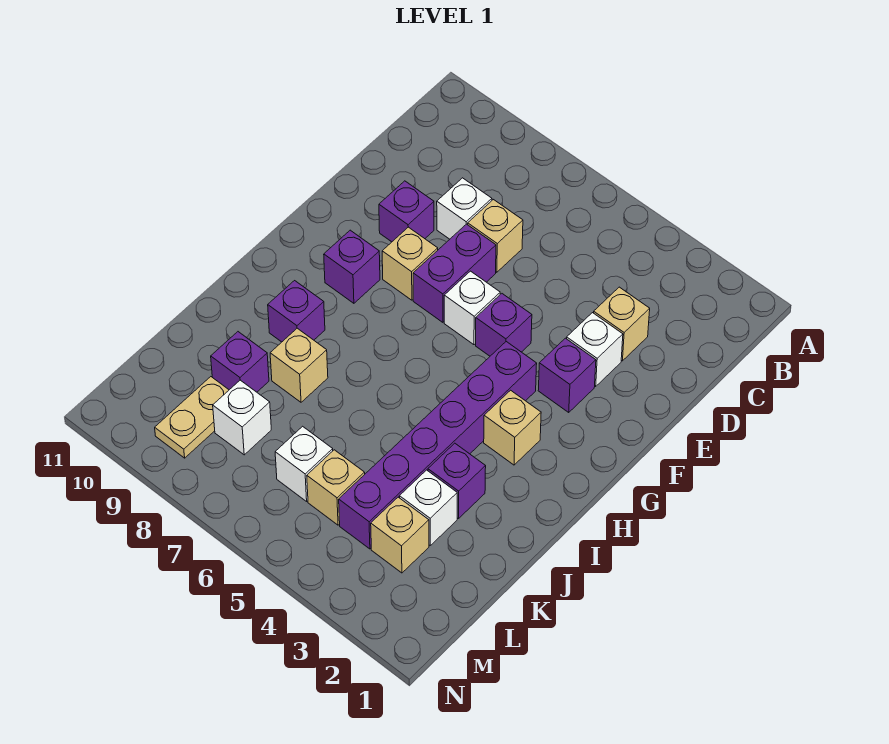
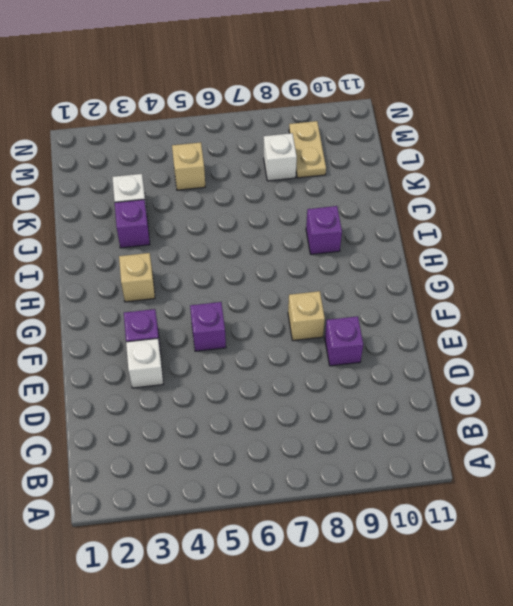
none -> tan brick D3 level 1
none -> tan brick D7 level 1
none -> white brick D8 level 1

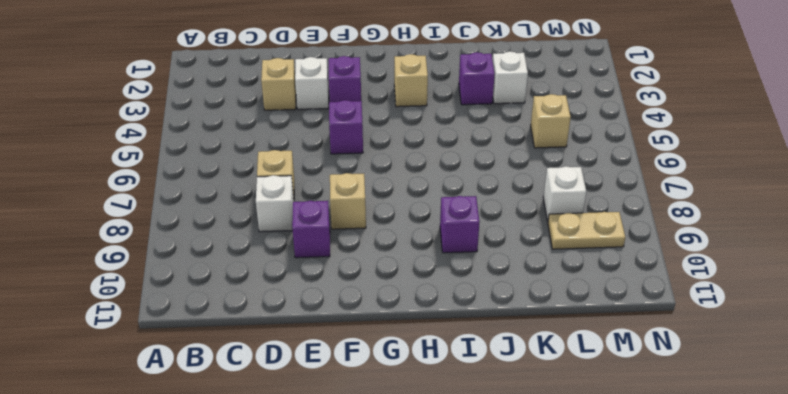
none -> purple brick E7:F7 level 1
none -> white brick F6 level 1
none -> purple brick G4:L4 level 1

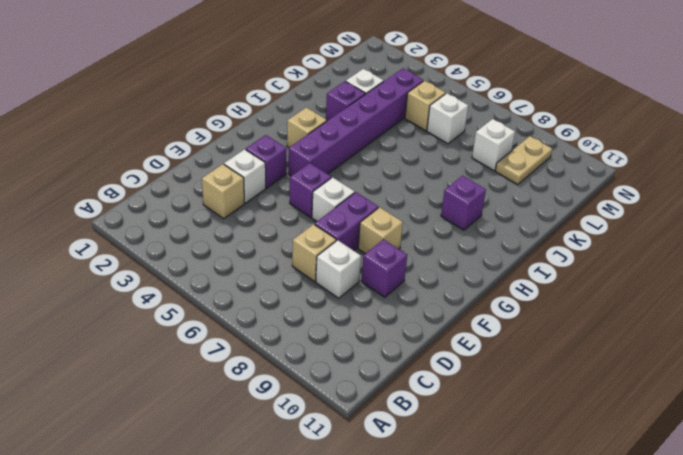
none -> purple brick G9 level 1
none -> tan brick J8 level 1
none -> purple brick K9 level 1

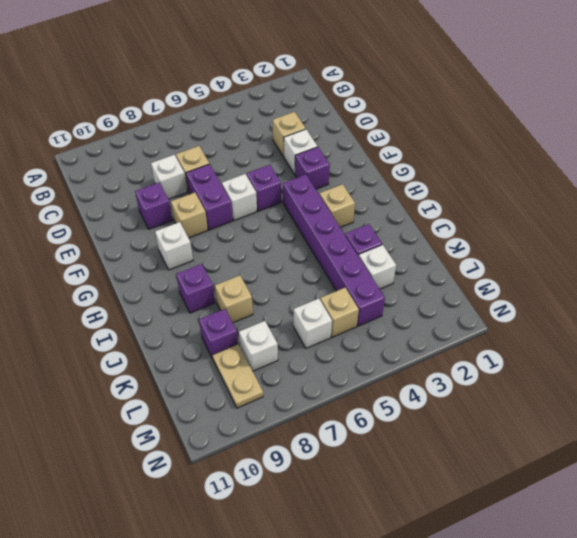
white brick G9 level 1 -> purple brick G9 level 1
none -> tan brick L3 level 1

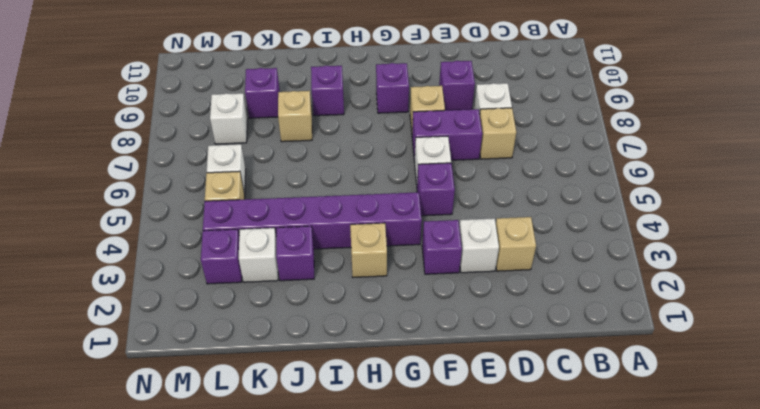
purple brick L3 level 1 -> tan brick L3 level 1
none -> tan plate L9:M9 level 1

